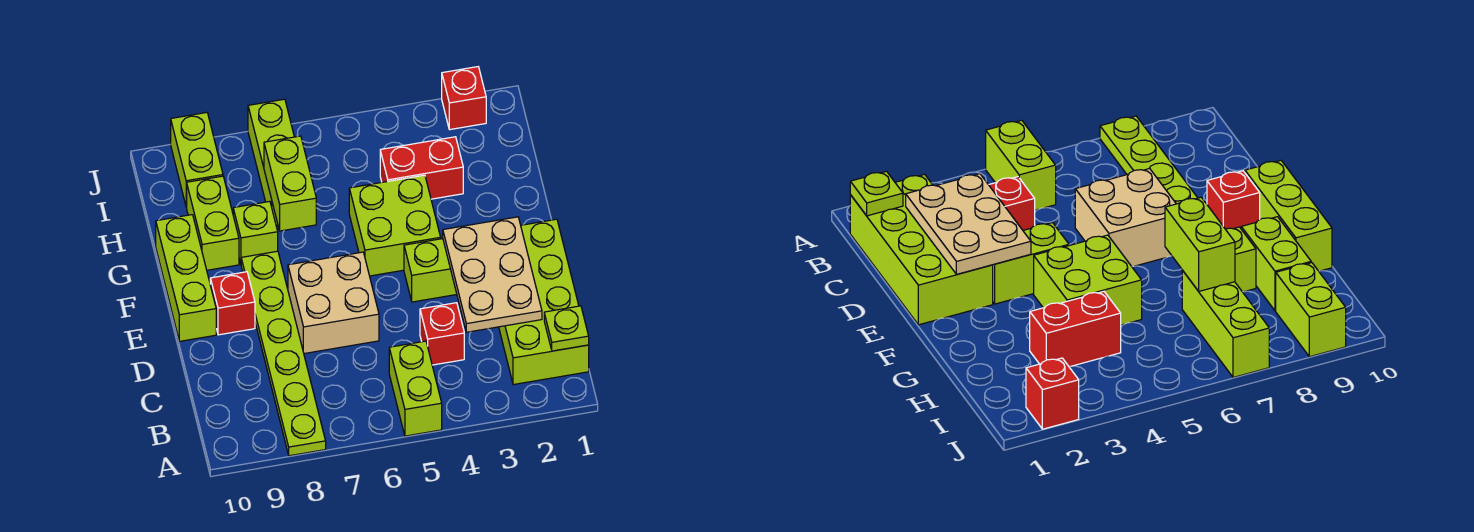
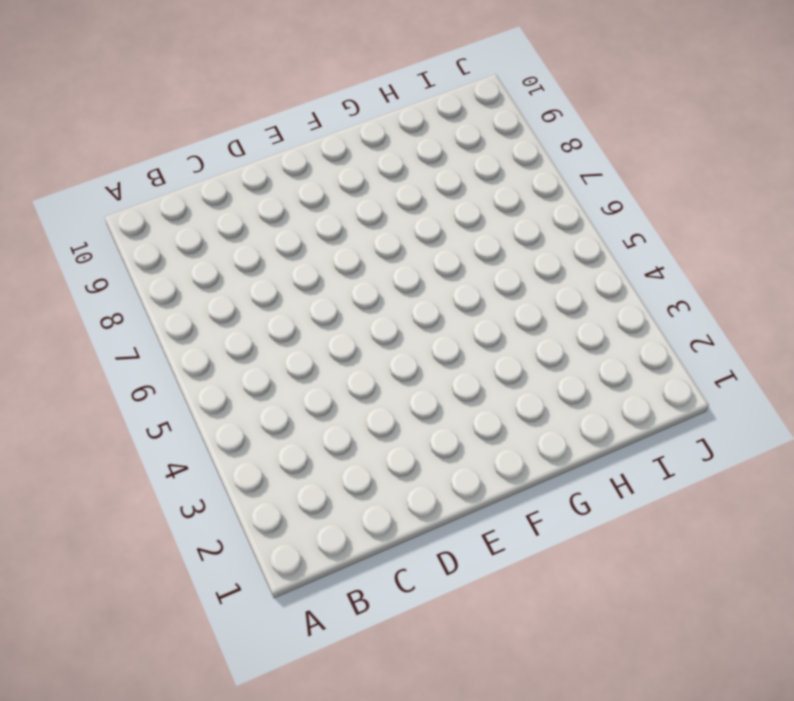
none -> lime brick A5:B5 level 1
none -> lime plate A8:F8 level 1
none -> lime brick B1:E2 level 1

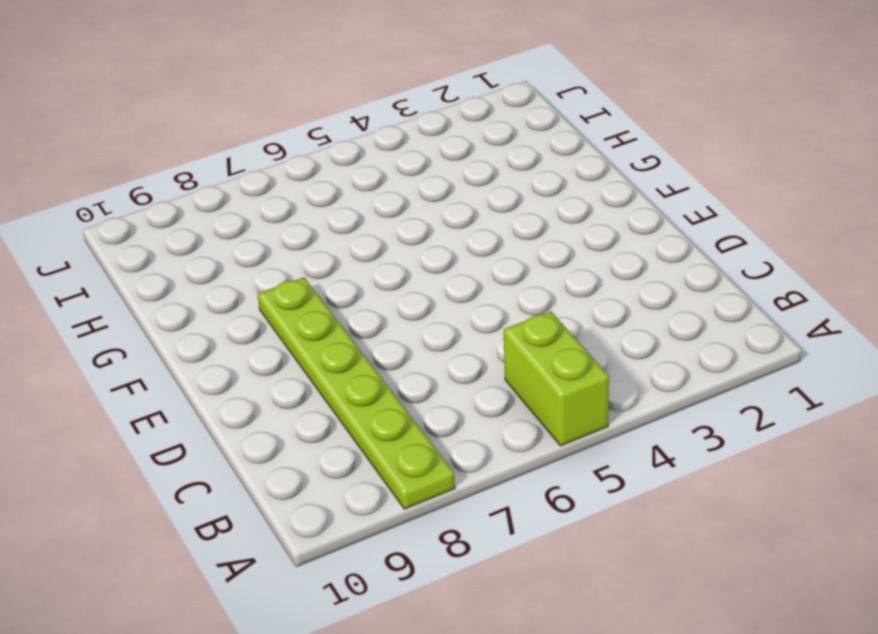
none -> lime brick B1:E2 level 1
none -> red brick C4 level 1
none -> tan brick D6:E7 level 1

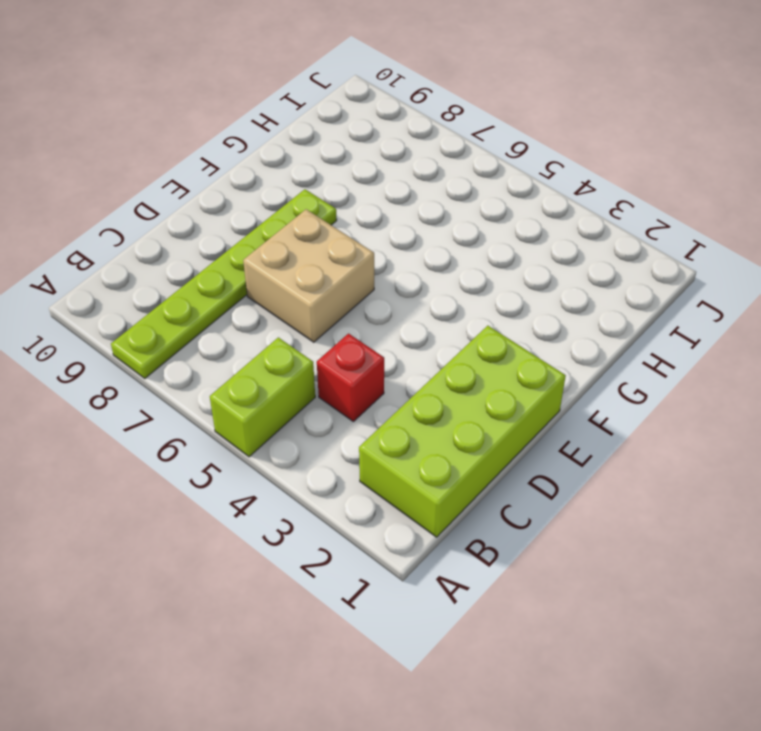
none -> lime brick E3:E4 level 1
none -> red brick E9 level 1
none -> lime brick E10:G10 level 1

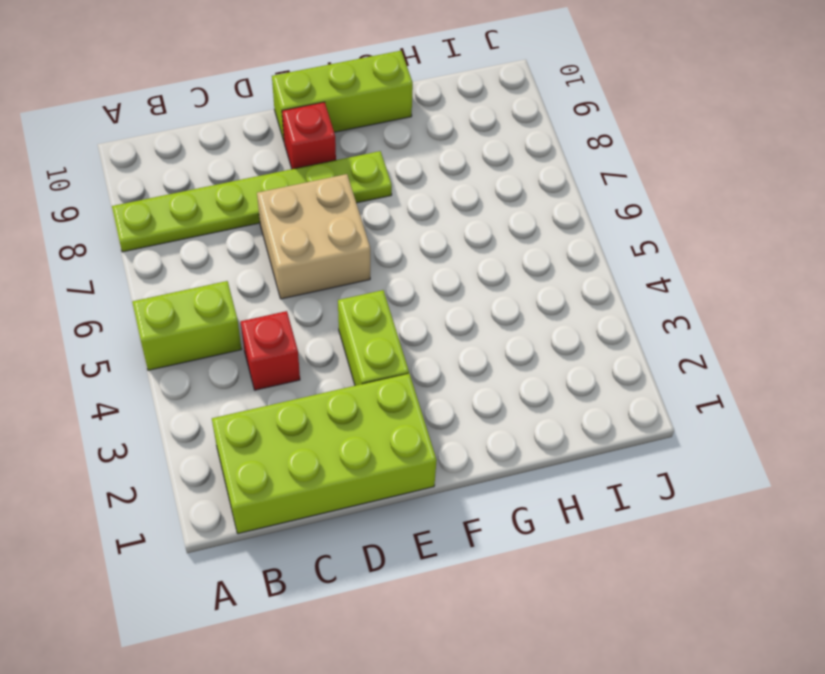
none -> lime brick F4:G5 level 1
none -> lime brick G8 level 1
none -> lime brick G9:H9 level 1

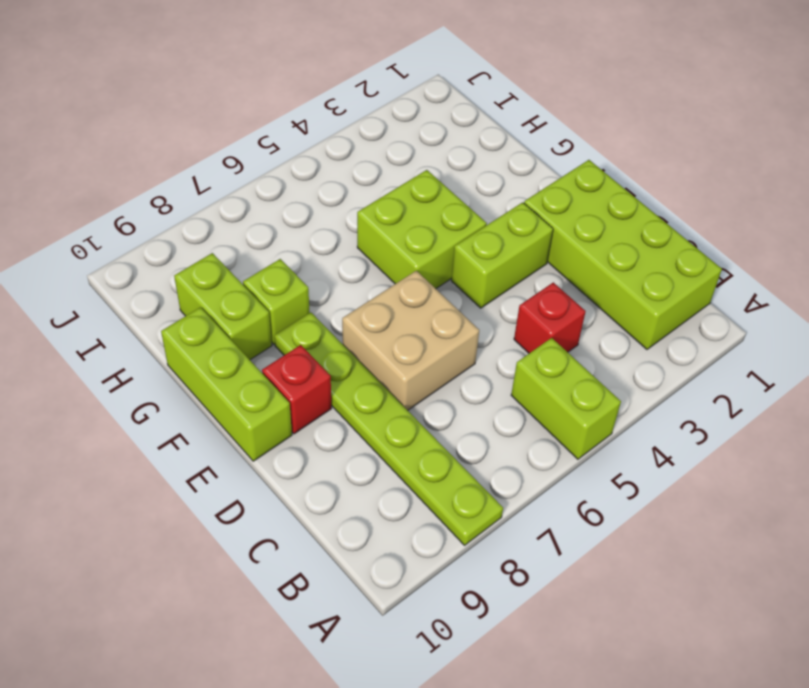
none -> red brick H3:H4 level 1
none -> lime brick H7:J7 level 1
none -> lime brick I9:J9 level 1

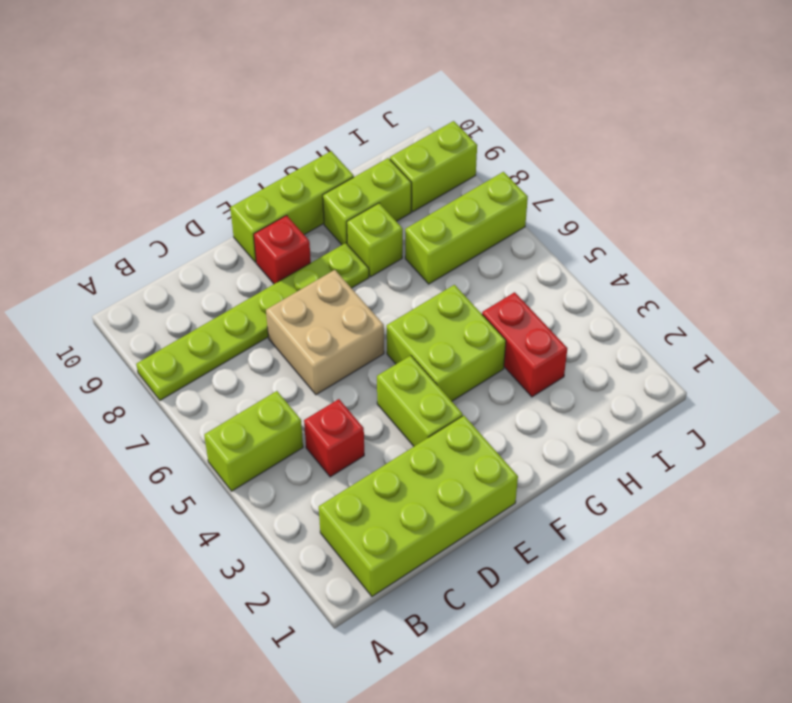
none -> red brick J2 level 1
none -> lime plate B1 level 2
none -> tan plate C2:E3 level 2

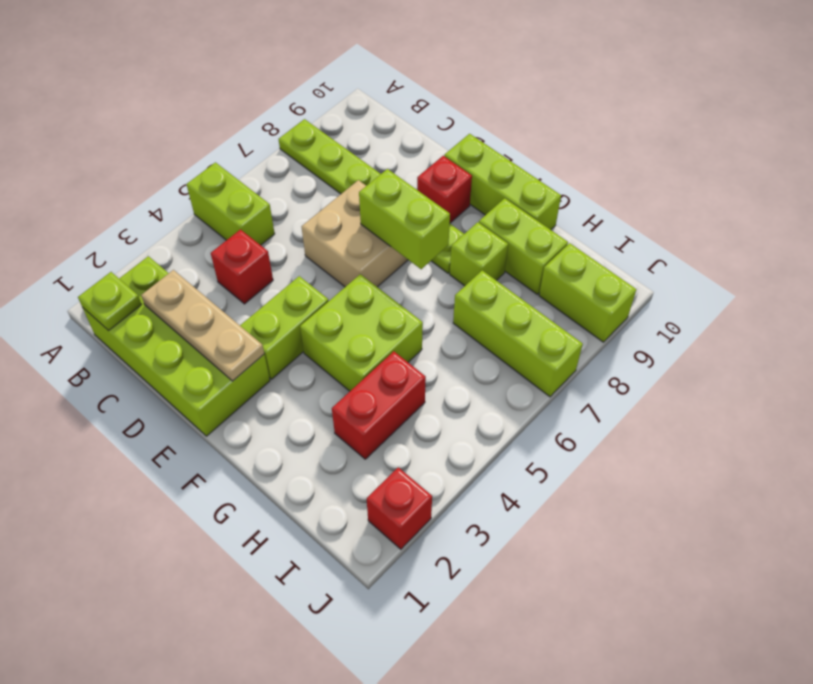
tan plate C2:E2 level 2 -> tan plate C2:E3 level 2
lime brick E7:F7 level 2 -> lime brick G7:H7 level 2

